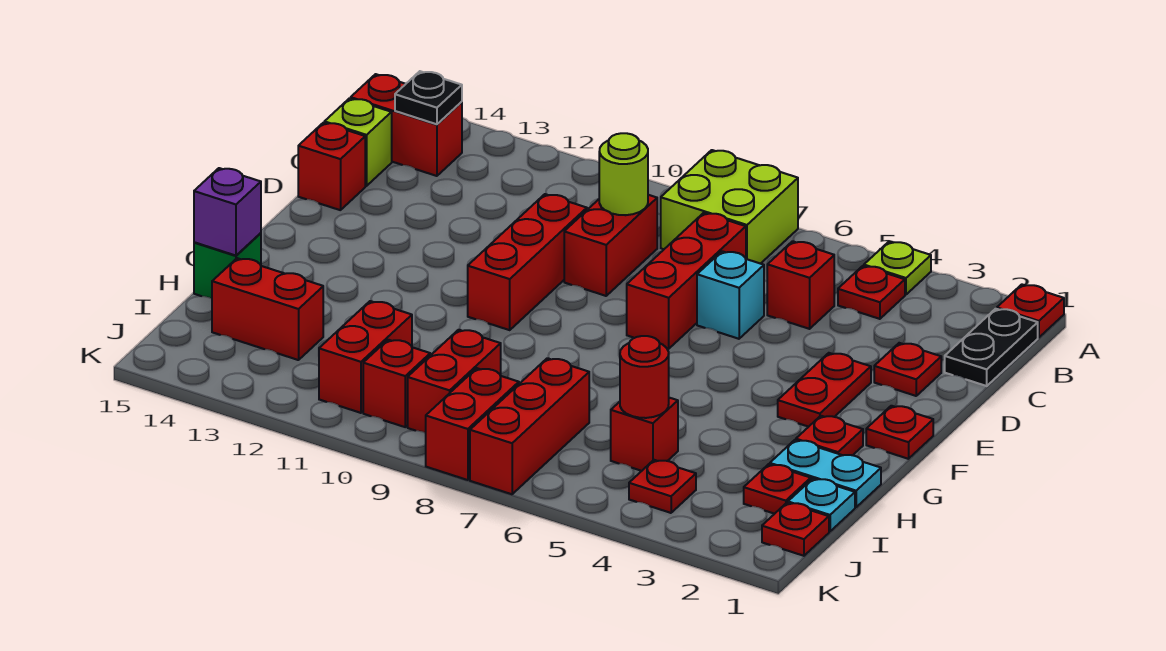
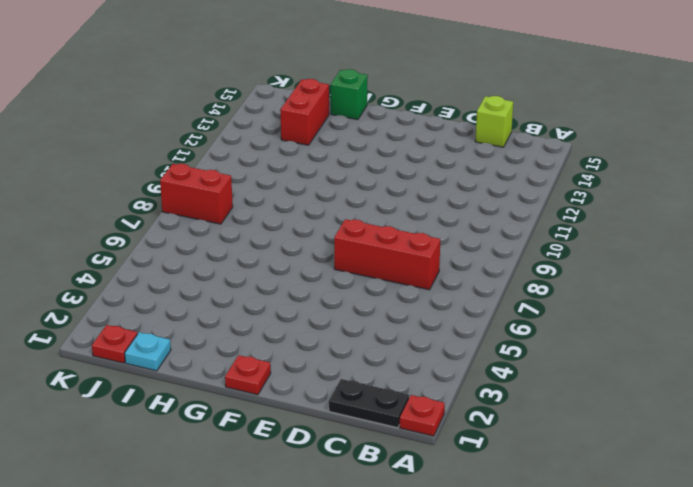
none -> lime plate A4 level 1
none -> lime brick A7:B8 level 1
none -> red plate B4 level 1
none -> red brick B14:B15 level 1

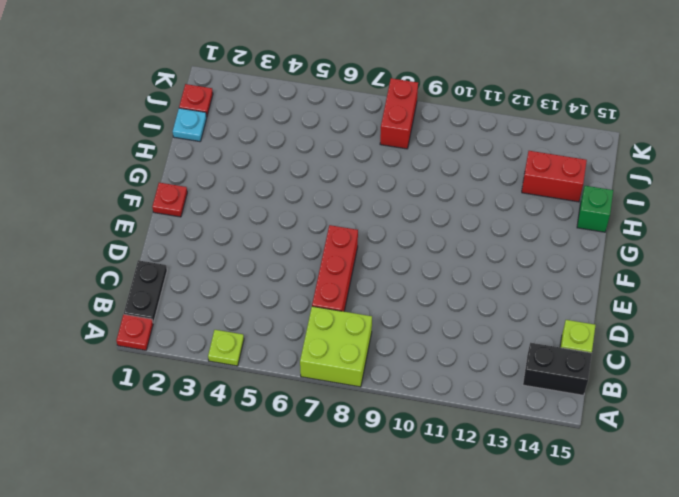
black brick B14:B15 level 1 -> red brick B14:B15 level 1
none -> red plate B4 level 1
none -> red brick C5 level 1
none -> red brick C9:D9 level 1
none -> red plate D2 level 1

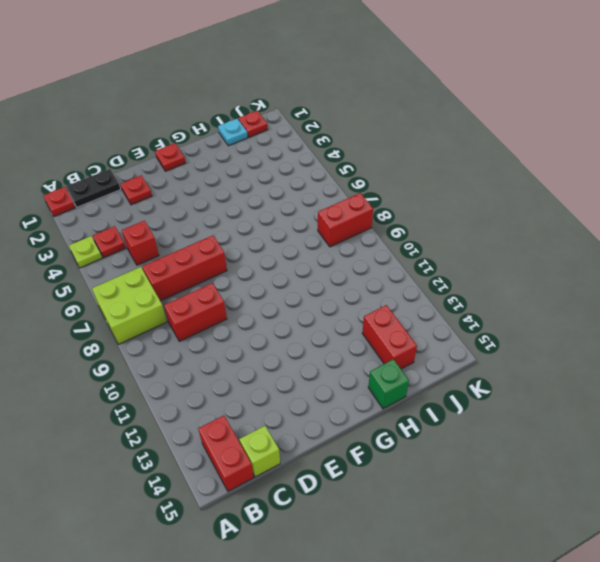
none -> cyan brick D6 level 1
none -> red brick D10:F10 level 1
none -> red brick D15 level 1
none -> red plate E3:F3 level 1

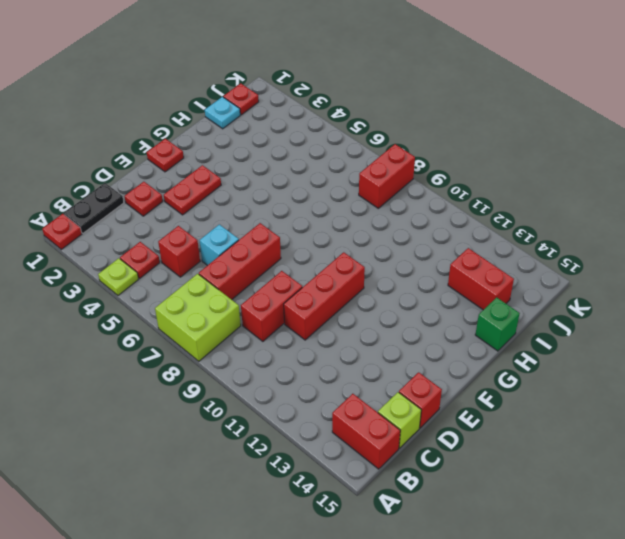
none -> red plate G2 level 1
none -> cyan plate H1:H2 level 1
none -> red plate I2 level 1
none -> red brick I5 level 1

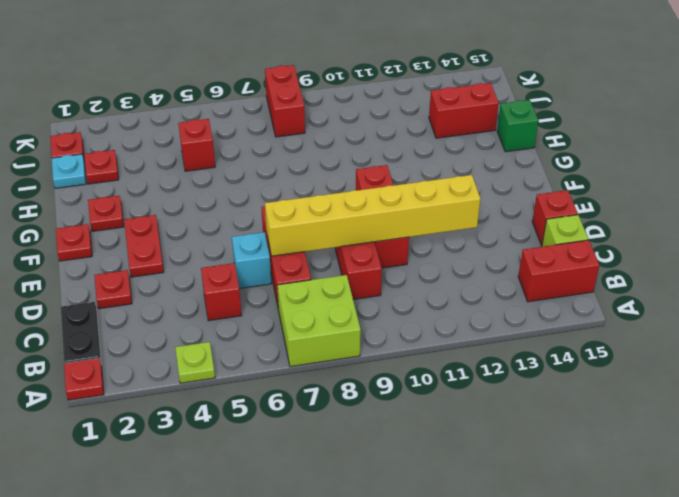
yellow brick D7:D12 level 2 -> none
none -> red plate B4 level 1
none -> cyan plate H1:H2 level 1
none -> red brick I7:K7 level 1
none -> red brick I9:J9 level 1

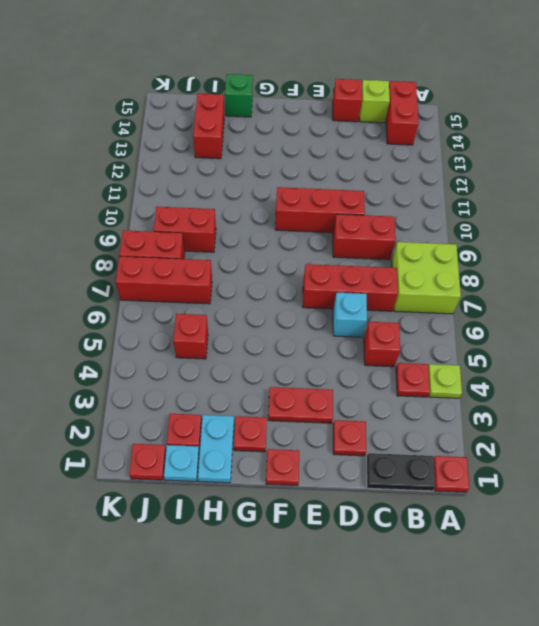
none -> red brick I11:J11 level 1
none -> red plate J4 level 1
none -> red brick J10 level 1
none -> black plate B14 level 2

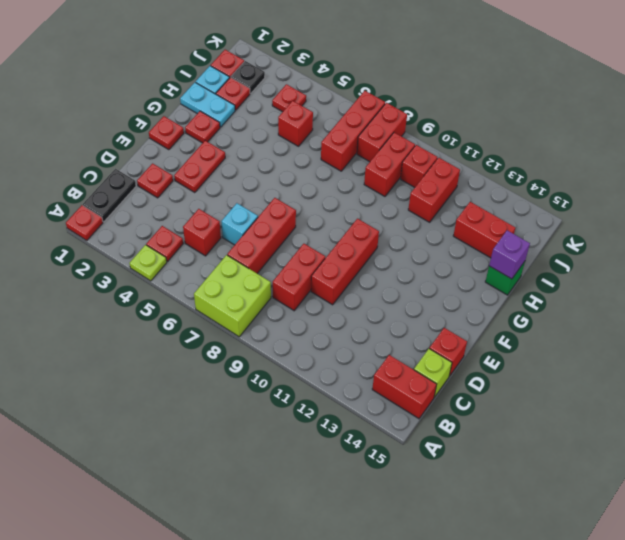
black plate J2 level 1 -> black plate B14 level 2
none -> lime round brick C9 level 2
none -> red round brick I5 level 2

